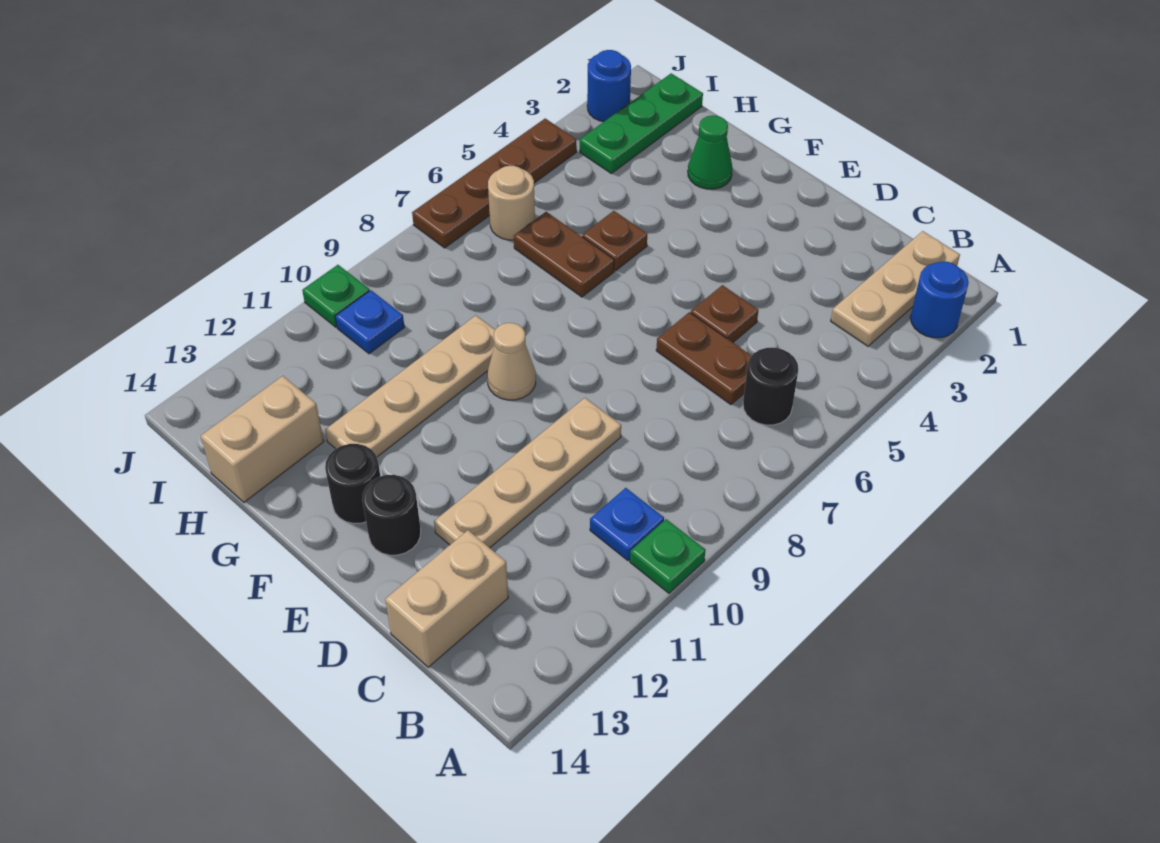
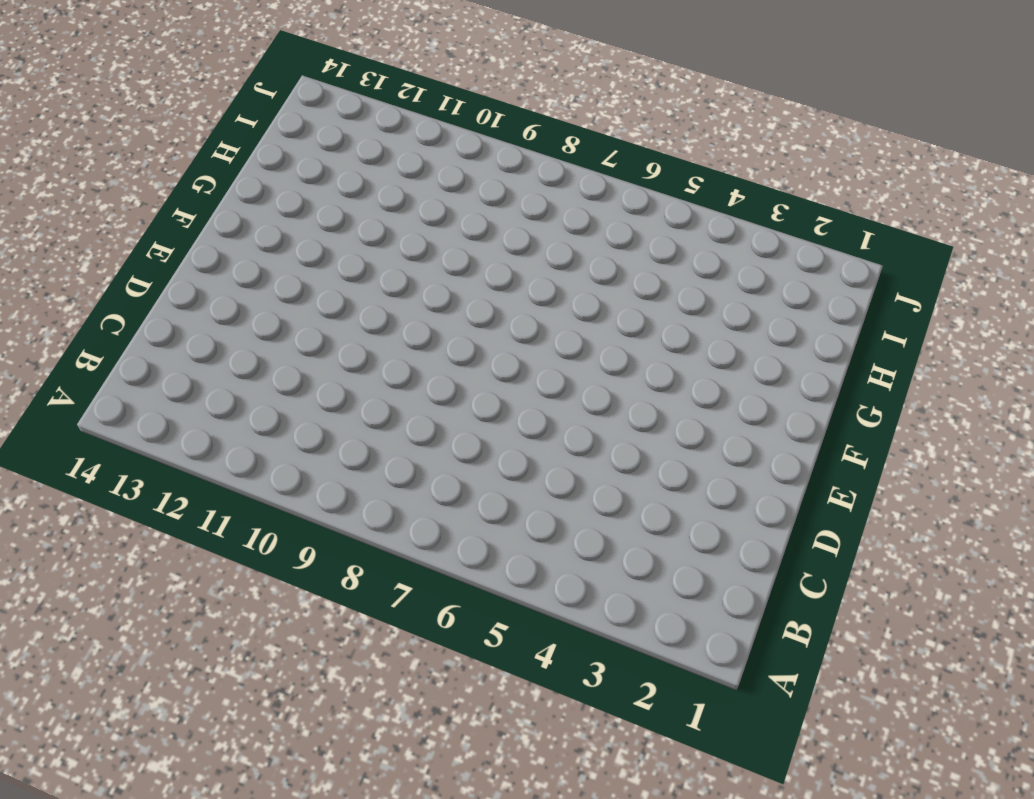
none -> blue round brick A2 level 1
none -> green plate A10 level 1
none -> tan plate B1:B3 level 1

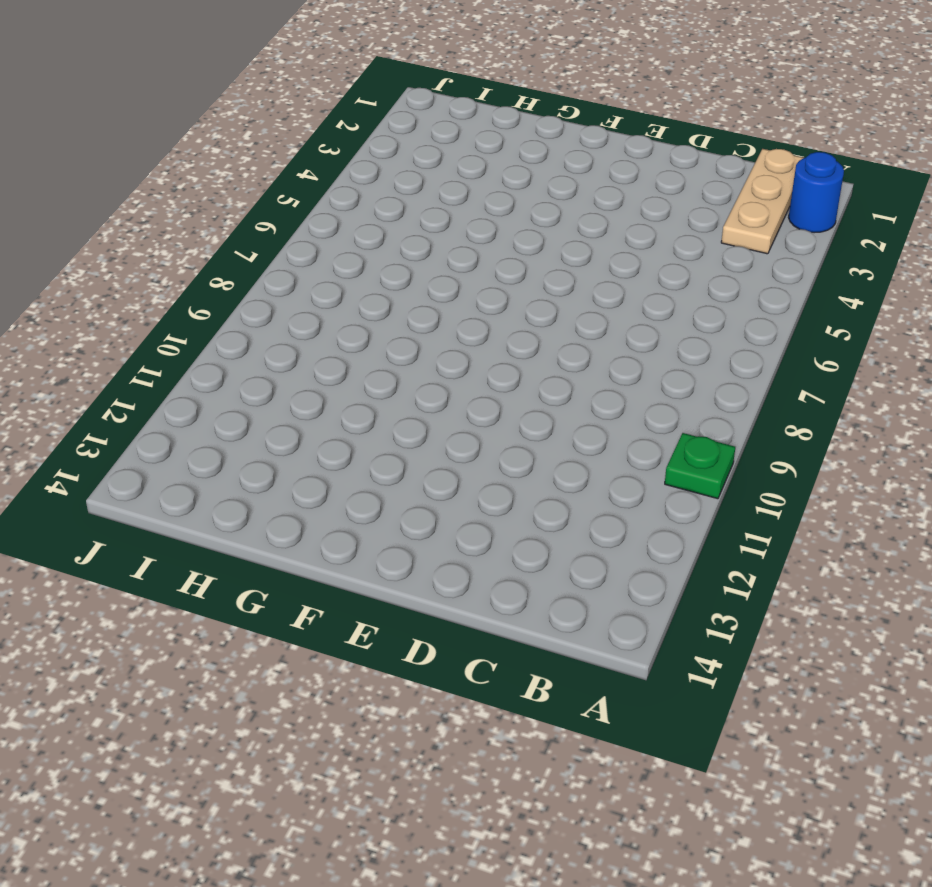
none -> black round brick B6 level 1
none -> blue plate B10 level 1
none -> brown plate C6:D6 level 1

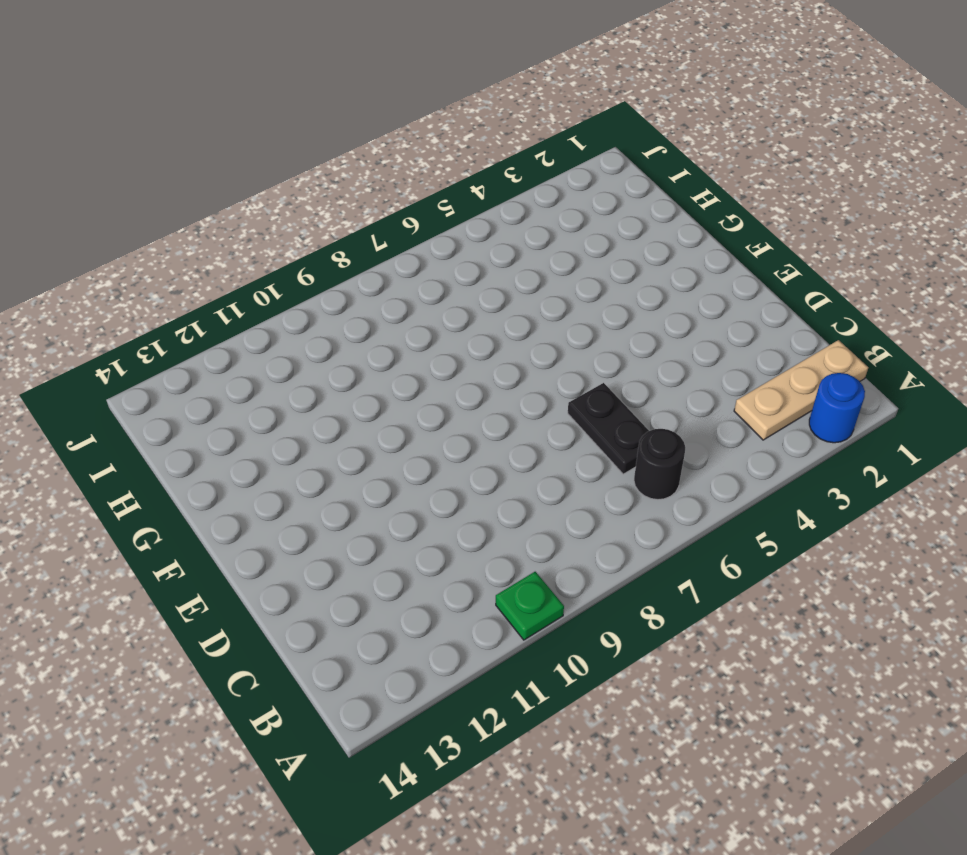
black plate C6:D6 level 1 -> brown plate C6:D6 level 1
none -> blue plate B10 level 1
none -> tan brick C13:C14 level 1
none -> brown plate D5 level 1

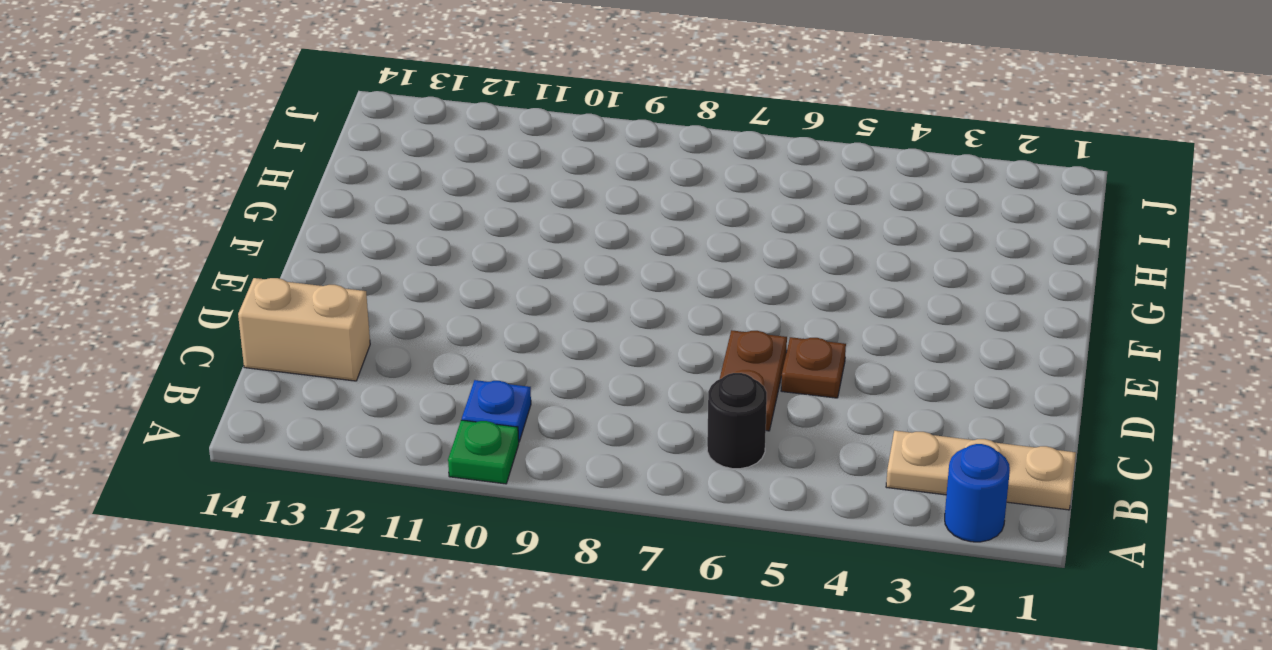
none -> tan plate D9:D12 level 1
none -> black round brick E13 level 1
none -> tan cone F9 level 1

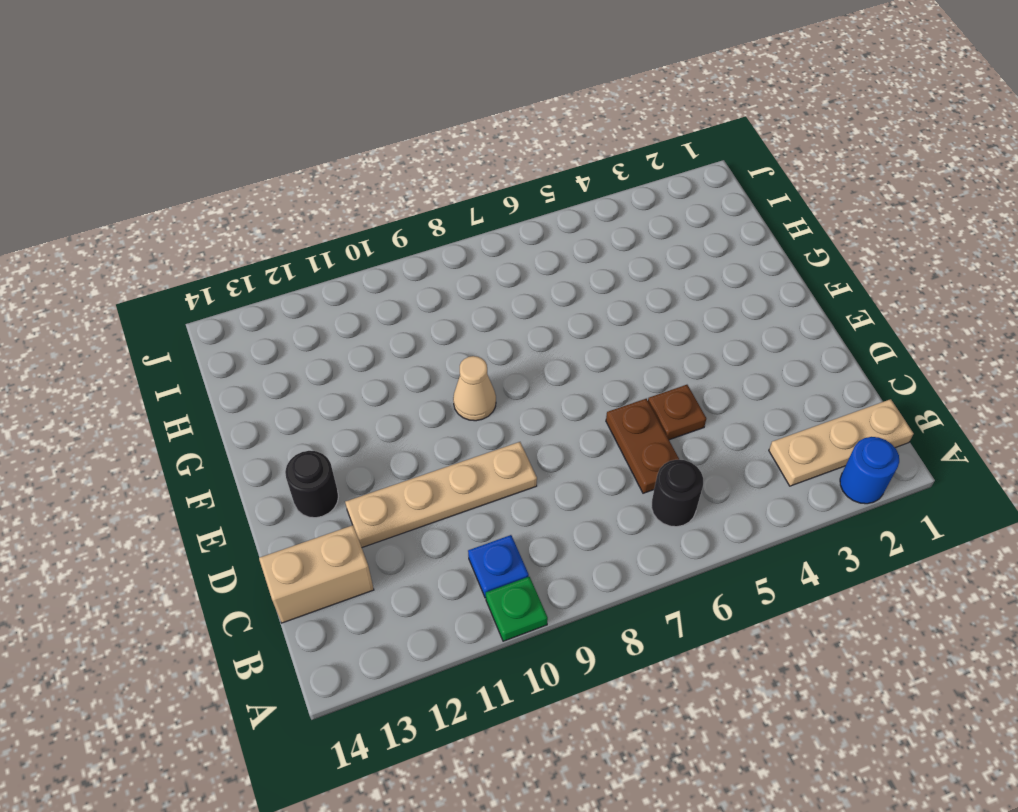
none -> black round brick F13 level 1
none -> green cone G2 level 1
none -> brown plate G5 level 1

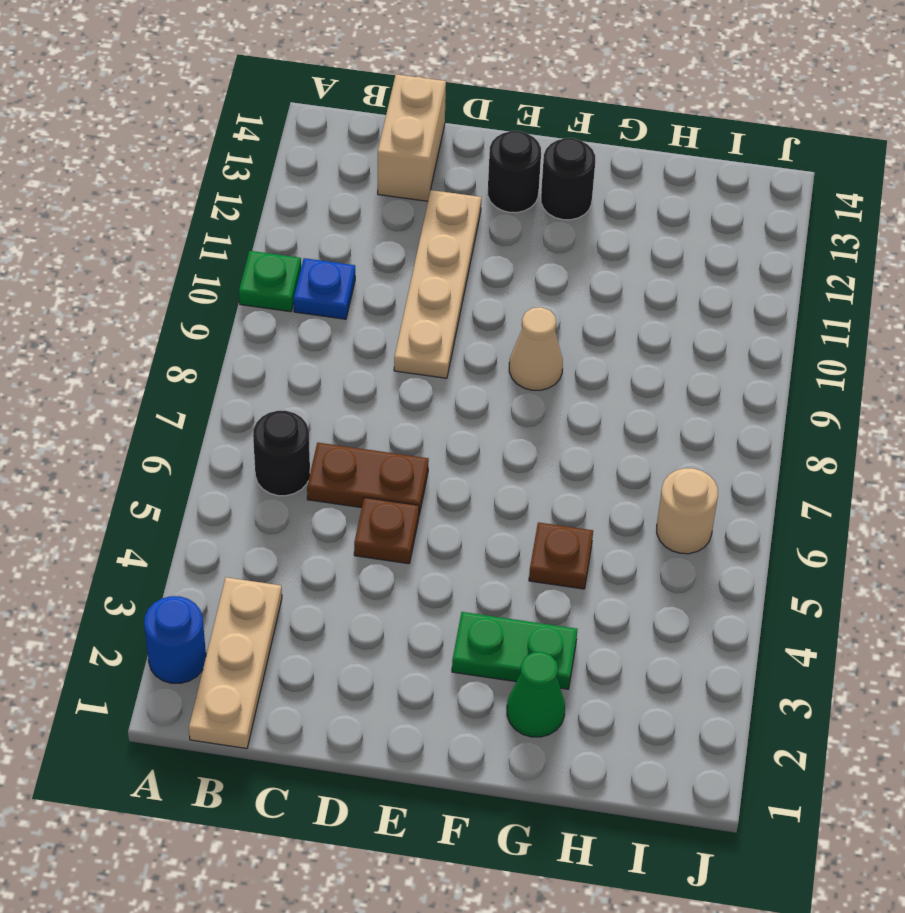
green plate F3:G3 level 1 -> none
none -> brown plate G6:H6 level 1
none -> tan plate G9:G12 level 1
none -> tan brick H13:H14 level 1

